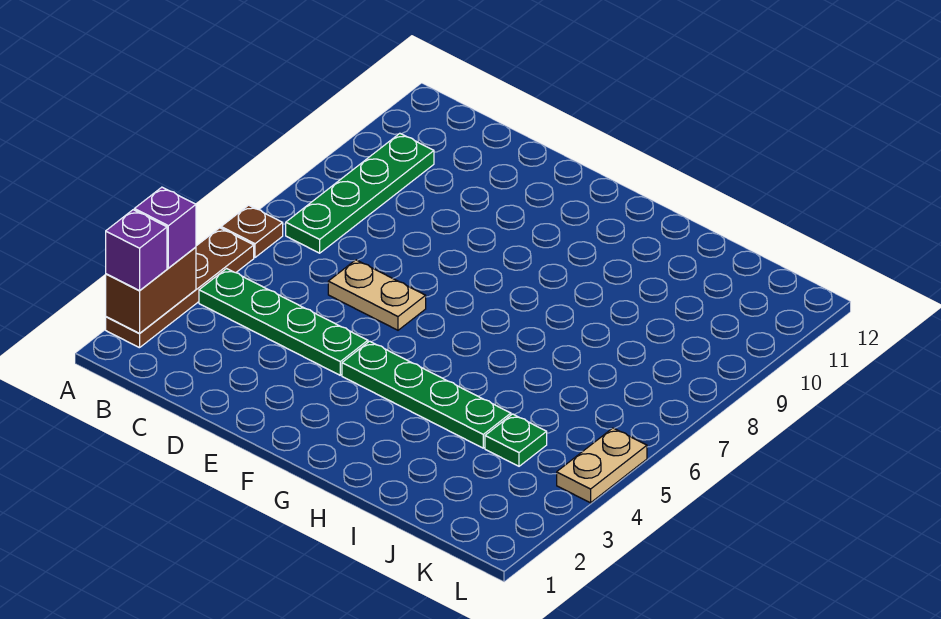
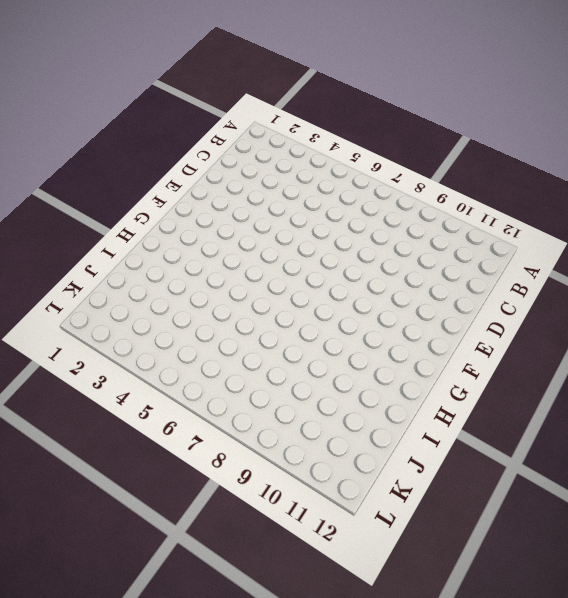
none -> brown plate A2:A5 level 1
none -> brown plate A6 level 1

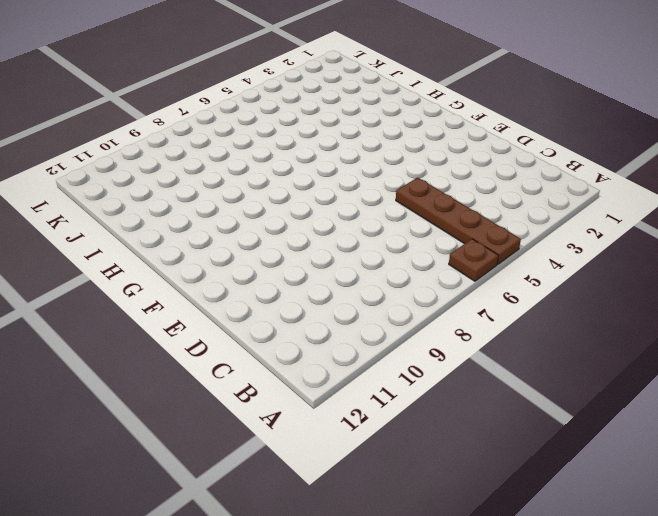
brown plate A5:D5 level 1 -> brown plate A2:A5 level 1
none -> green plate B4:E4 level 1
none -> green plate B7:B10 level 1

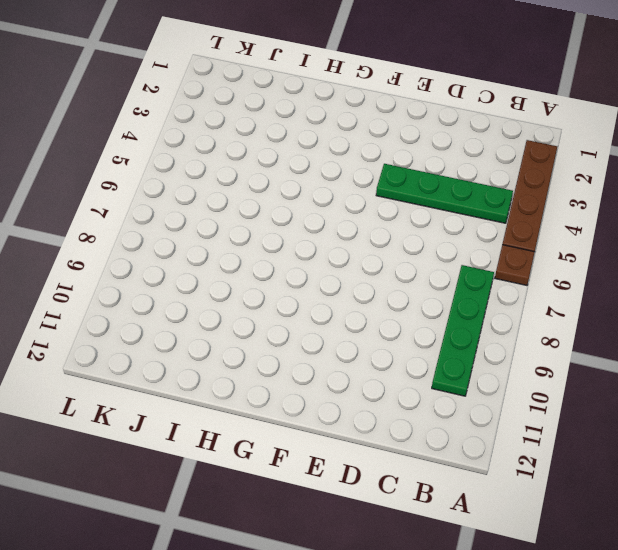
none -> tan plate D6:E6 level 1
none -> green plate F4:I4 level 1

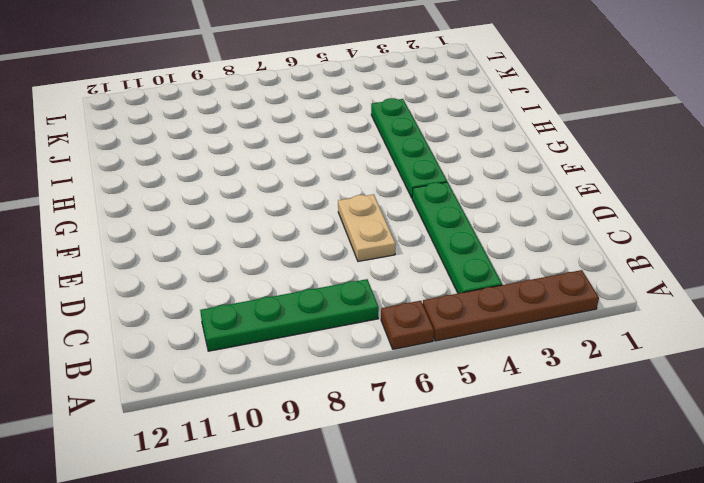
none -> green plate J4 level 1
none -> tan plate L4:L5 level 1

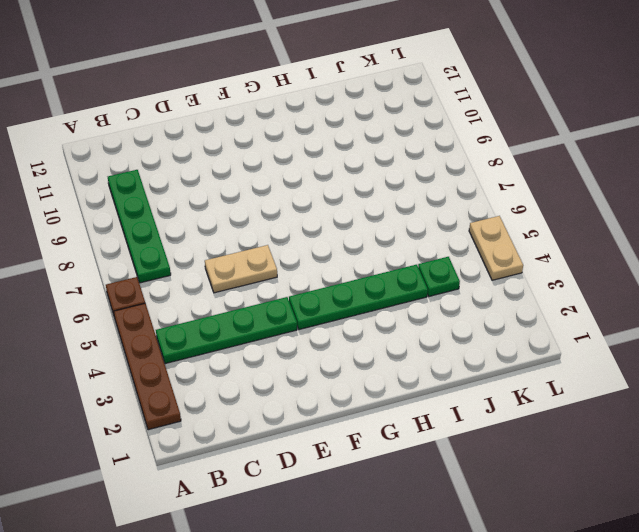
none -> brown brick A2:A3 level 2
none -> purple brick A2 level 3

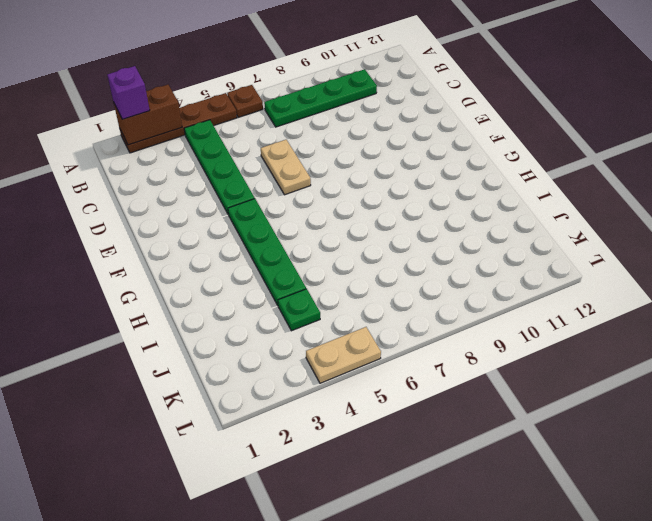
none -> purple brick A3 level 3

